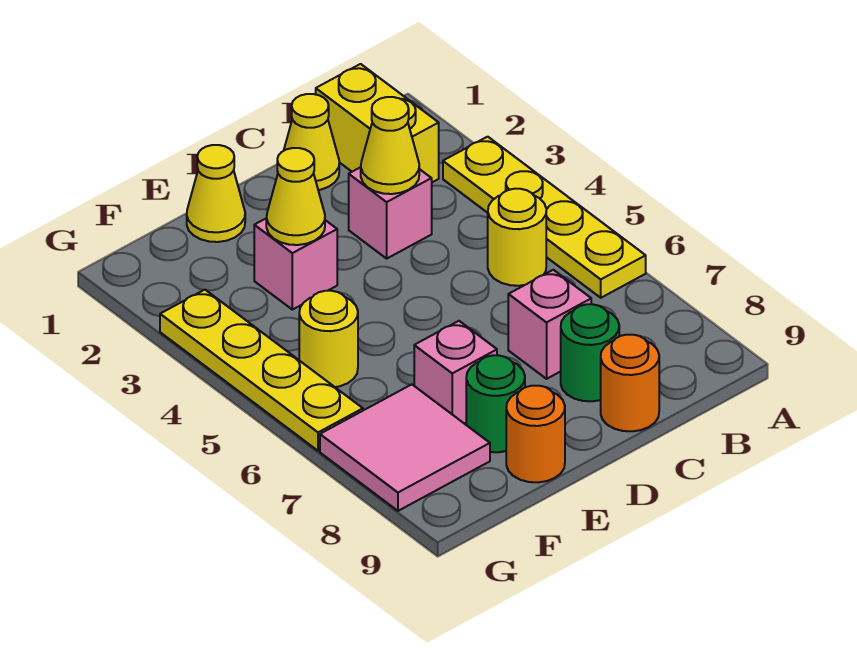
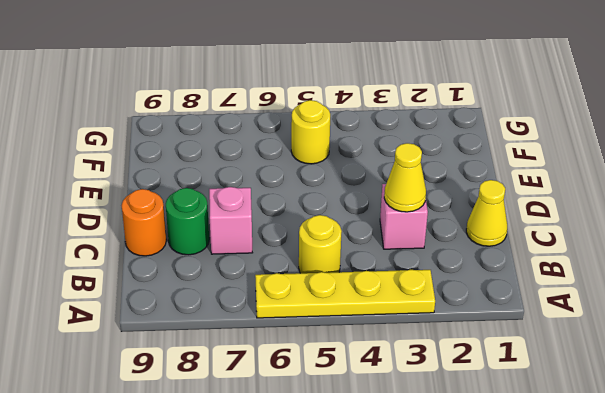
none -> yellow brick B1:B2 level 1
none -> yellow cone E1 level 1
none -> pink brick E3 level 1

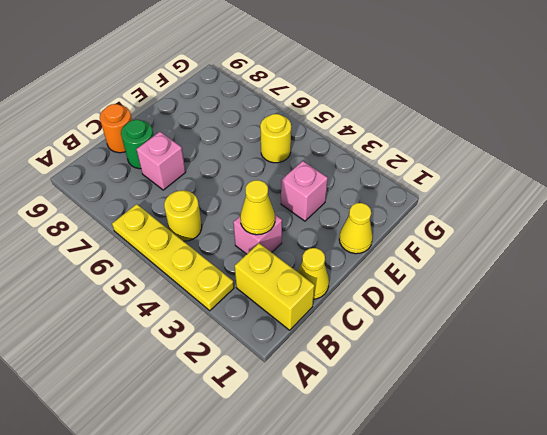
none -> pink brick E7 level 1
none -> green round brick E8 level 1
none -> orange round brick E9 level 1

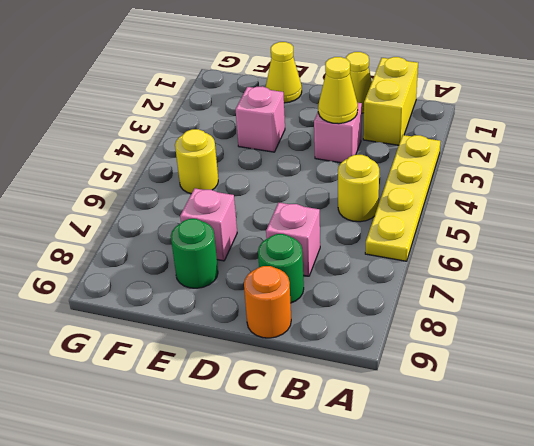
none -> orange round brick E9 level 1
none -> pink tile F7:G8 level 1
none -> yellow plate G3:G6 level 1

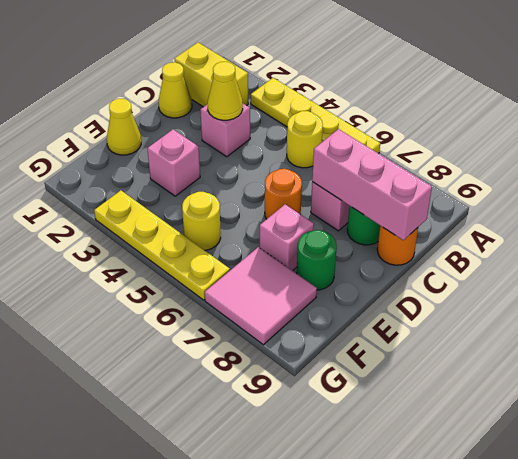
pink brick C7:C9 level 2 -> none
orange round brick D6 level 1 -> orange round brick E9 level 1
none -> yellow cone E3 level 2

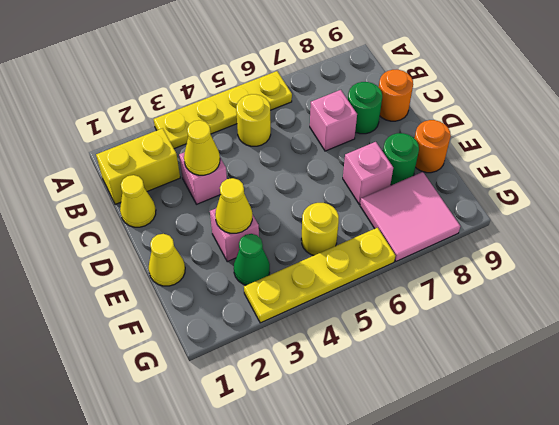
green cone F3 level 1 -> none

